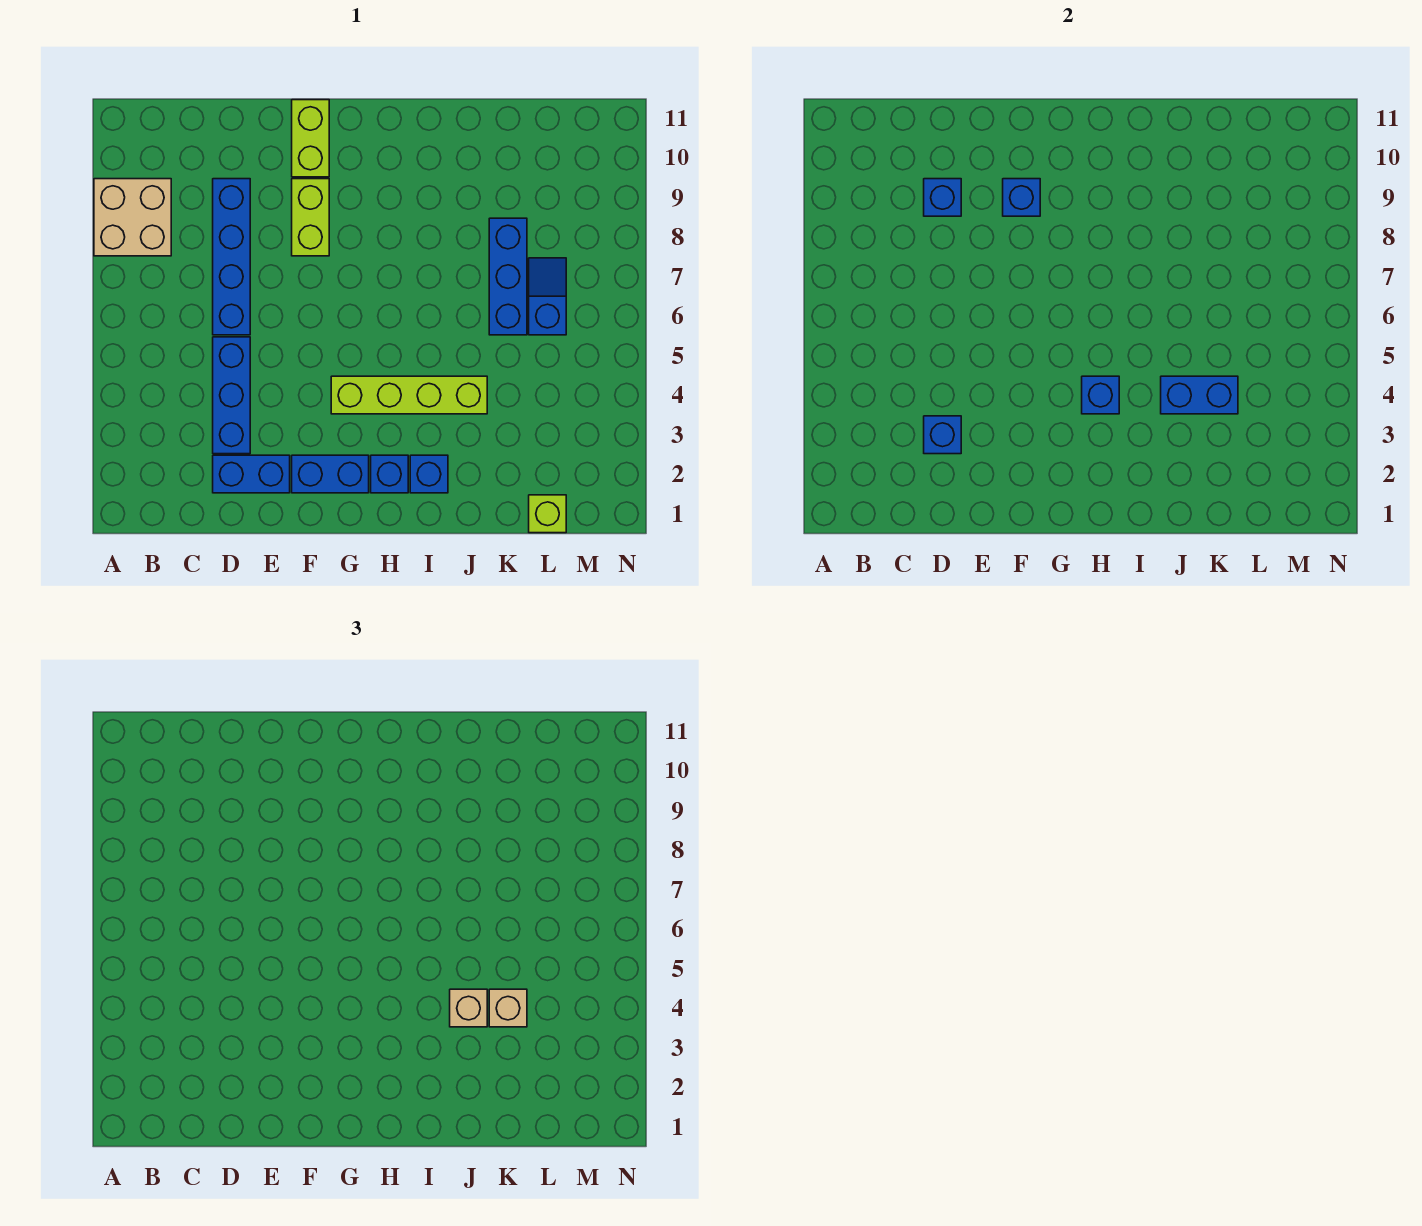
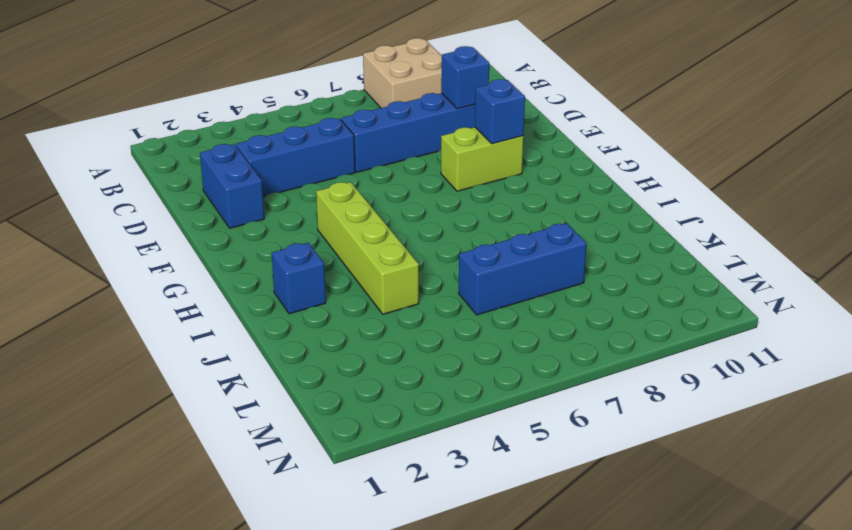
none -> blue brick F2:G2 level 1
none -> lime brick F10:F11 level 1
none -> blue brick H2 level 1

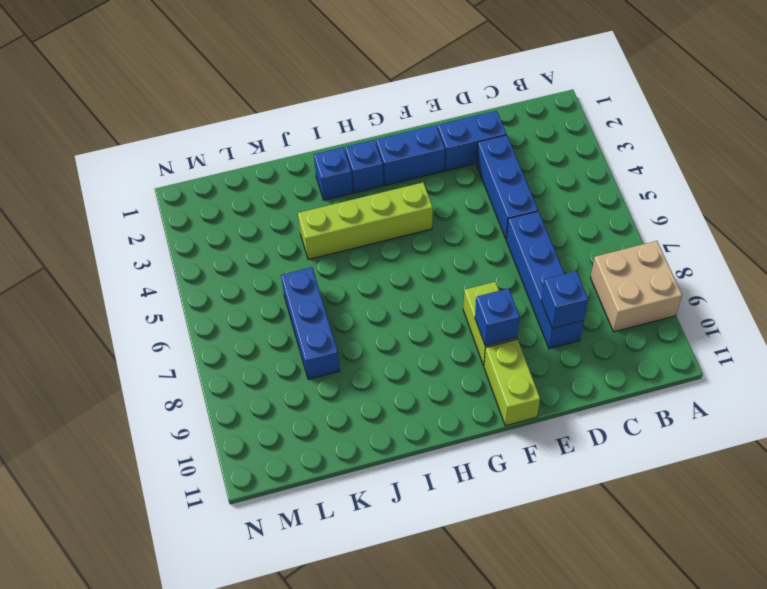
none -> lime brick L1 level 1
none -> blue slope L6:L7 level 1 top 6
none -> blue brick D3 level 2

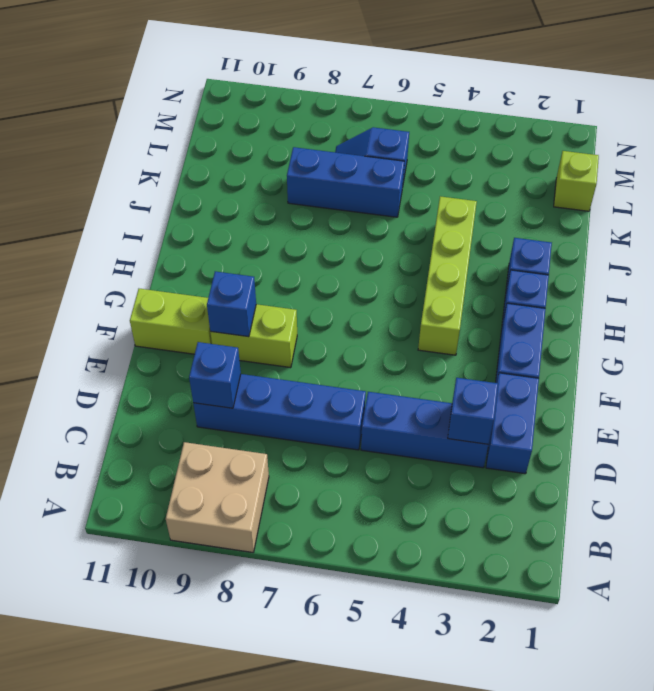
none -> blue brick H4 level 2
none -> blue brick J4:K4 level 2
none -> tan brick J4 level 3

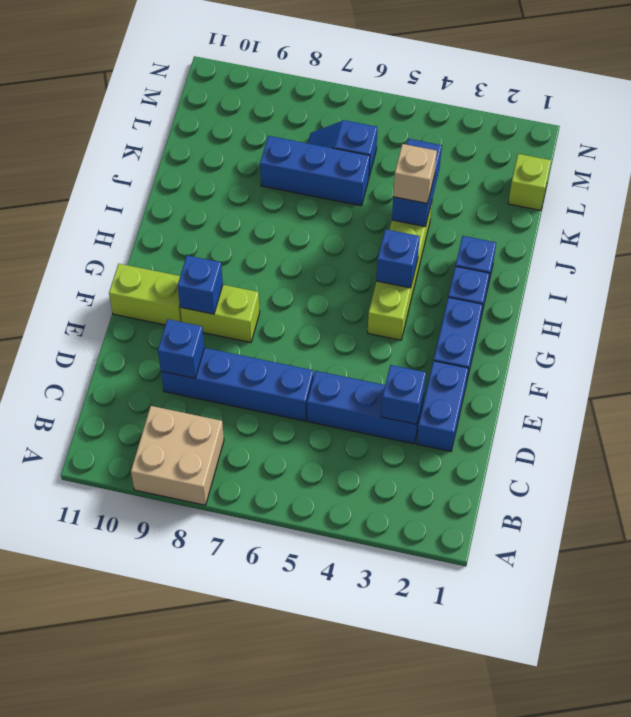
none -> tan brick K4 level 3

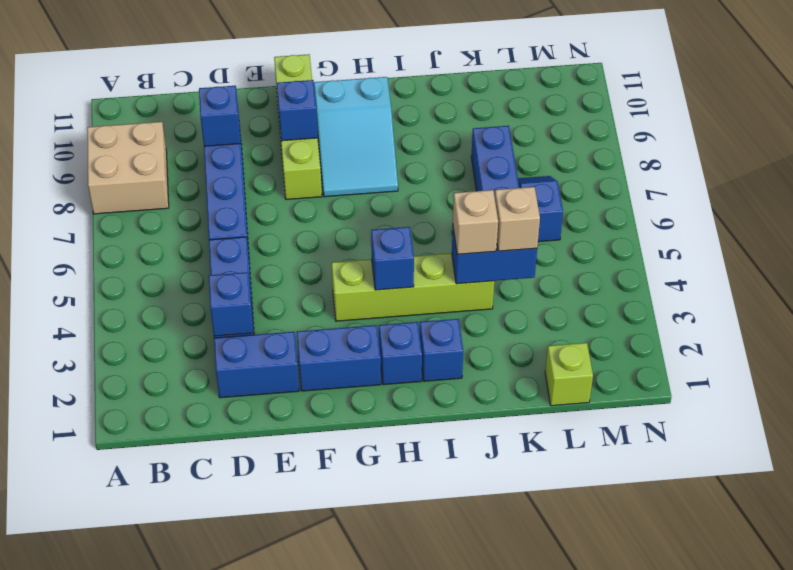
cyan slope G8:H10 level 1 top 10 -> none

